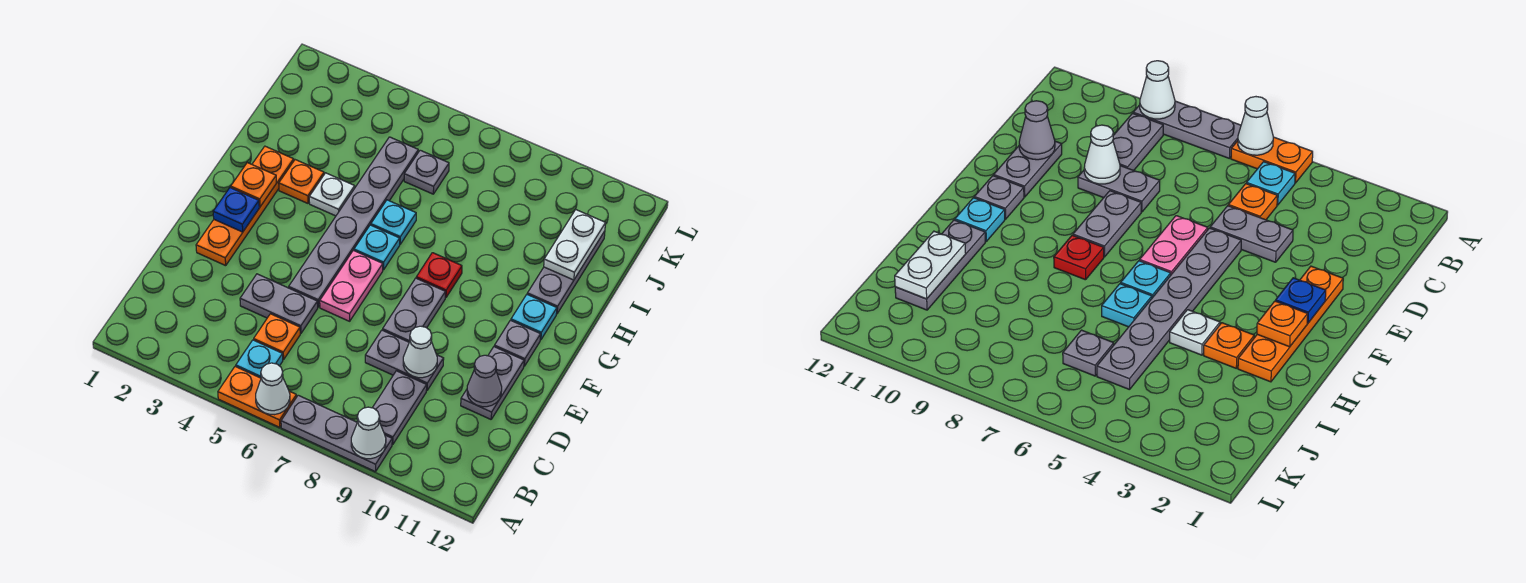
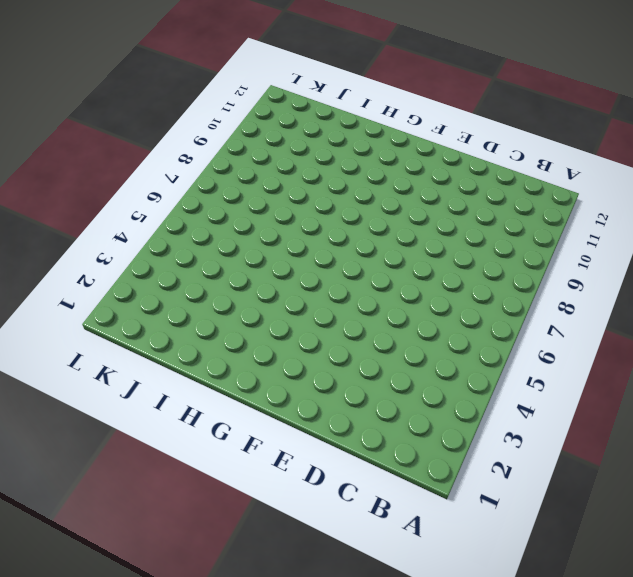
none -> orange plate A5:A6 level 1
none -> grey plate A7:A9 level 1
none -> cyan plate B5 level 1

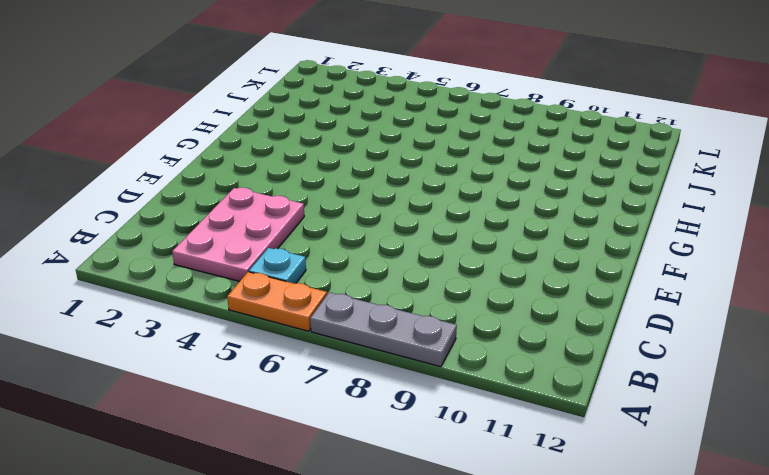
pink plate B3:D4 level 1 -> grey plate D4:D5 level 1
none -> grey plate B9:C9 level 1
none -> orange plate C5 level 1
none -> grey plate D8:D9 level 1

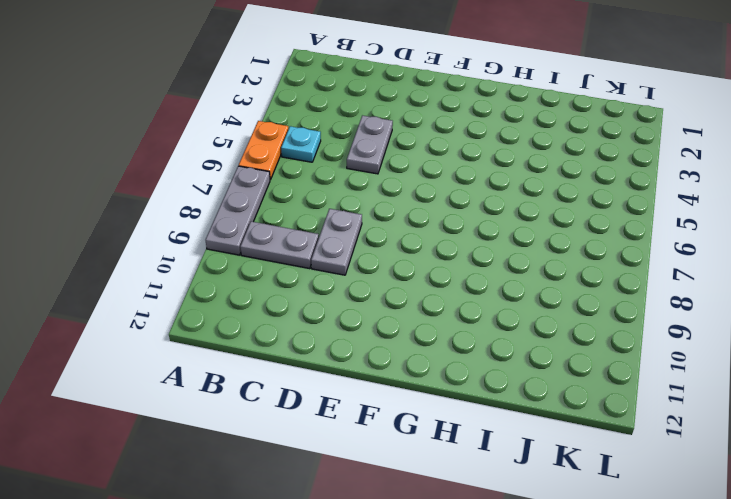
none -> orange plate C5 level 1
none -> grey plate D11:E11 level 1
none -> orange plate E2:H2 level 1

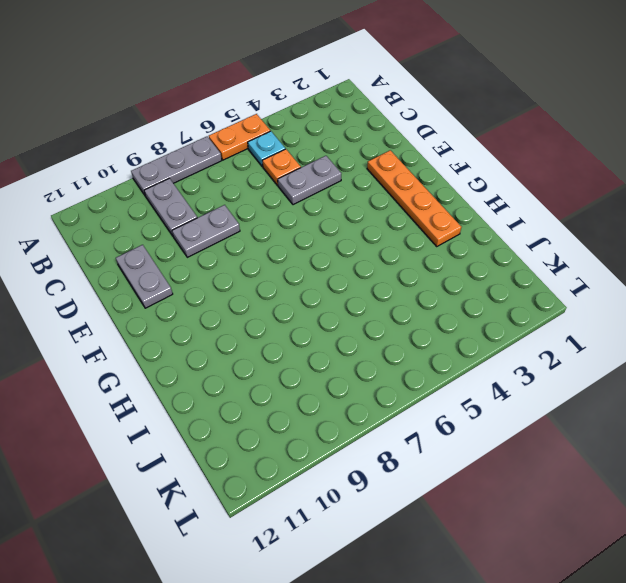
none -> grey plate E5:J5 level 1
none -> pink plate E6:F6 level 1
none -> grey plate E8:F8 level 1

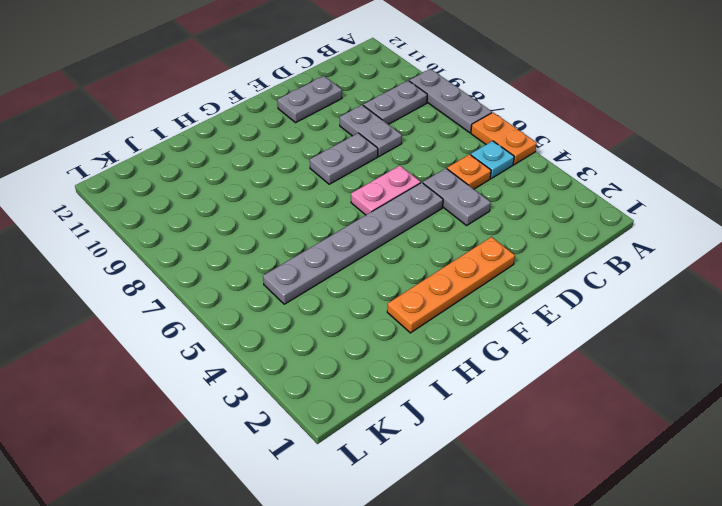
none -> grey plate F11 level 1
none -> cyan plate G6 level 1
none -> red plate G8 level 1

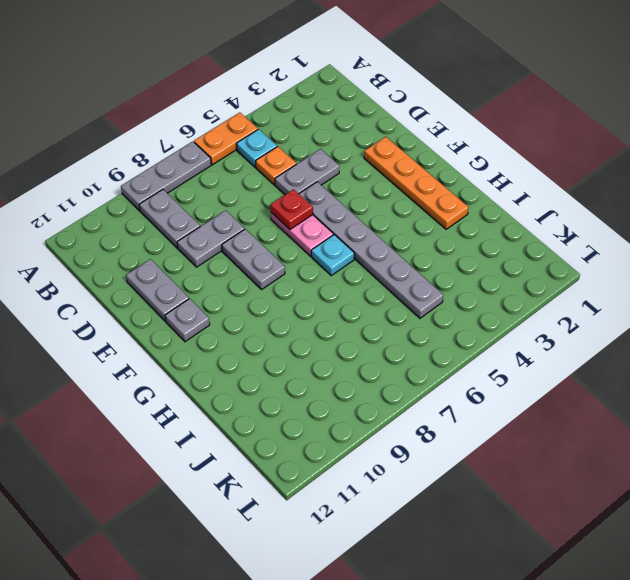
red plate E6 level 2 -> red plate G8 level 1
none -> cyan plate G11 level 1
none -> orange plate H3 level 1
none -> white plate H4 level 1

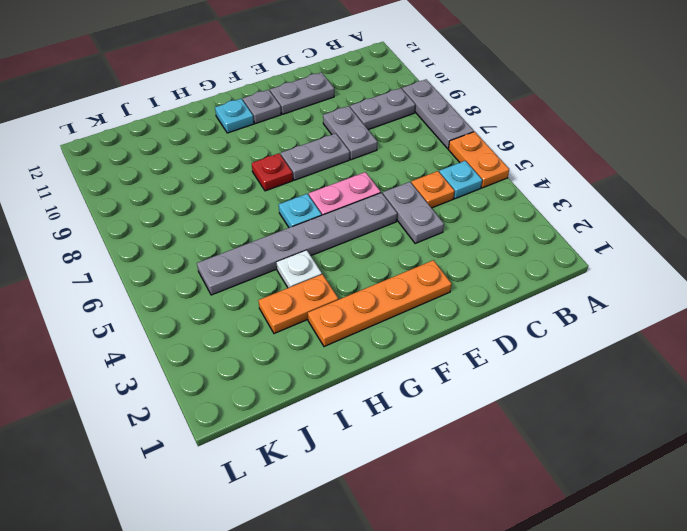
orange plate H3:I3 level 1 -> orange plate H3 level 1
none -> cyan plate H6 level 1
none -> grey plate H11:J11 level 1
none -> grey plate J6 level 1

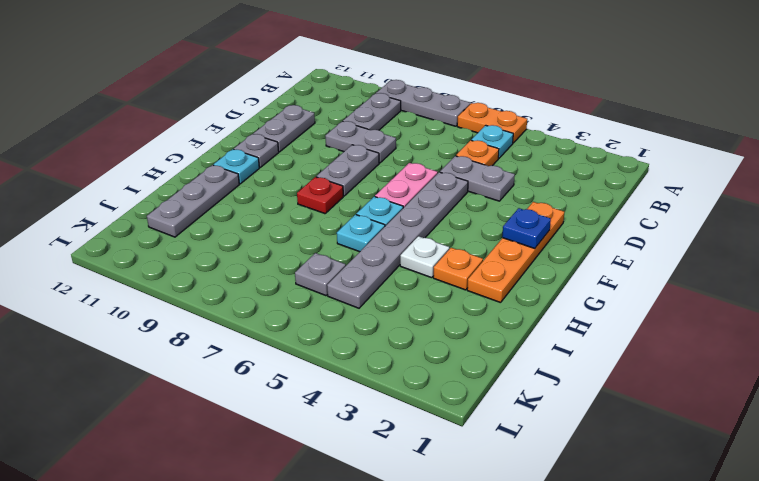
none -> white cone A6 level 2
none -> white cone A9 level 2
none -> white cone D9 level 2

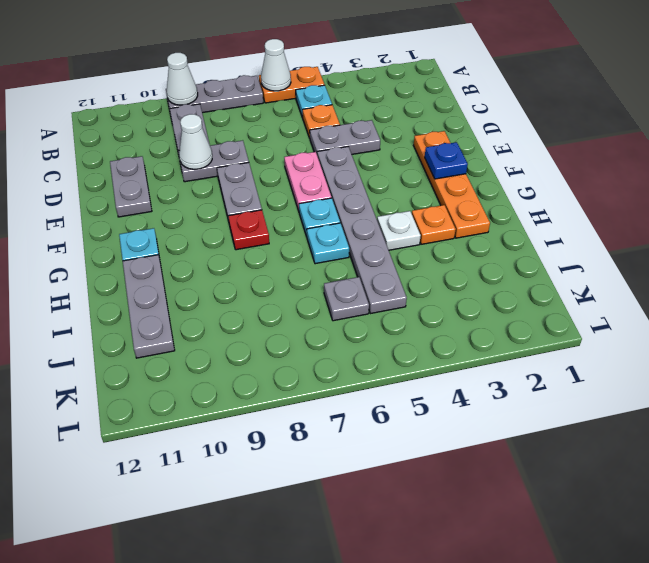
none -> grey plate F11 level 1
none -> grey cone D11 level 2
none -> orange plate G2 level 2

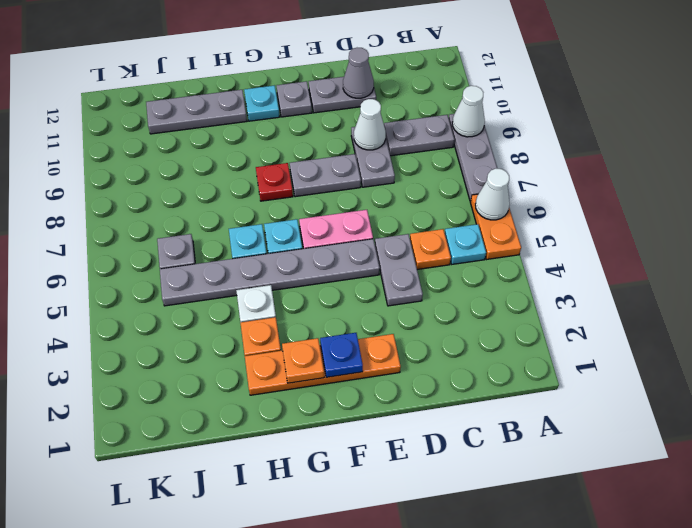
none -> white plate I11:J11 level 2

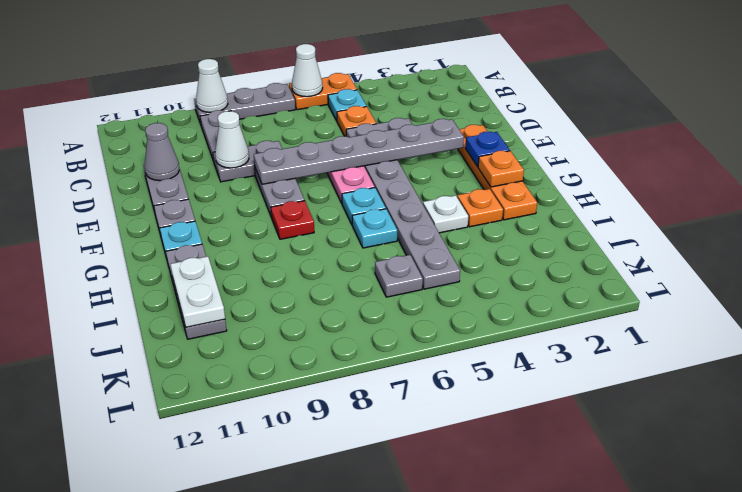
grey plate E3:E8 level 2 -> none

